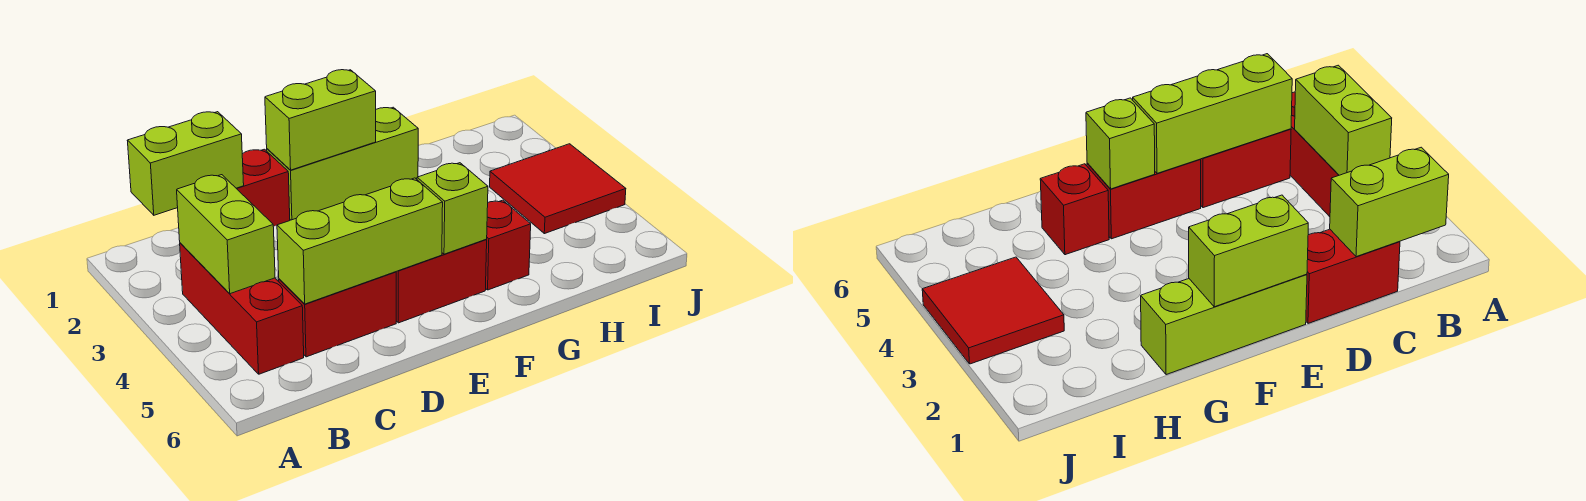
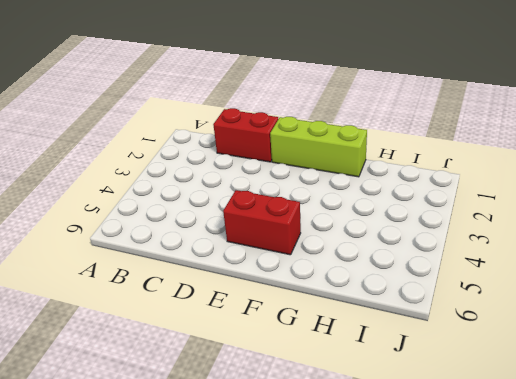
none -> red brick B3:B5 level 1
none -> red brick C5:D5 level 1
none -> red brick G5 level 1

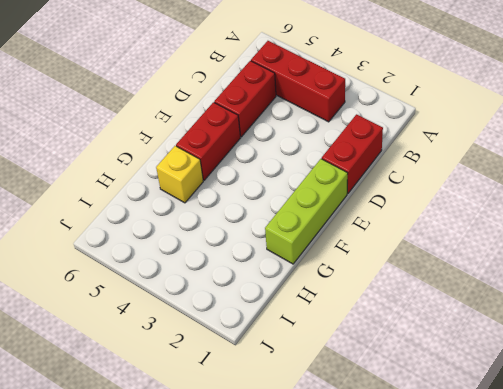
yellow brick G5 level 1 -> red brick G5 level 1
none -> red tile I3:J4 level 1
none -> lime brick B1:C1 level 2
none -> lime brick B3:B4 level 2

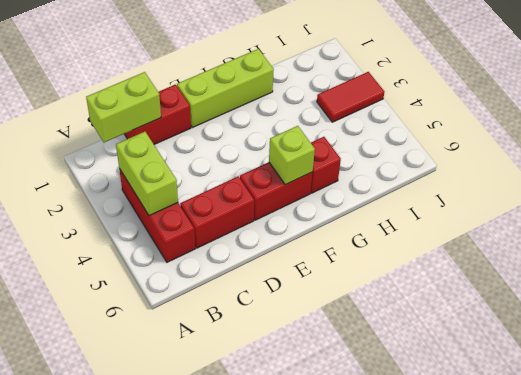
red tile I3:J3 level 1 -> red tile I3:J4 level 1
none -> lime brick C5:E5 level 2
none -> lime brick E1:F1 level 2

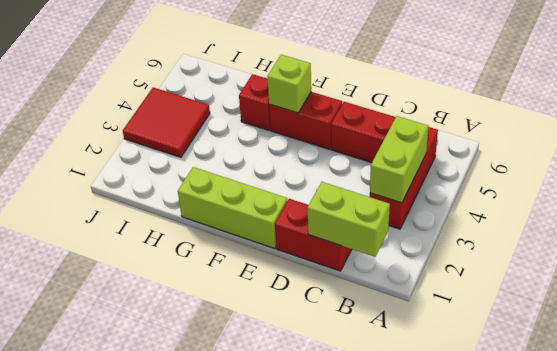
none -> lime brick C5:E5 level 2
none -> lime brick E1:F1 level 2

